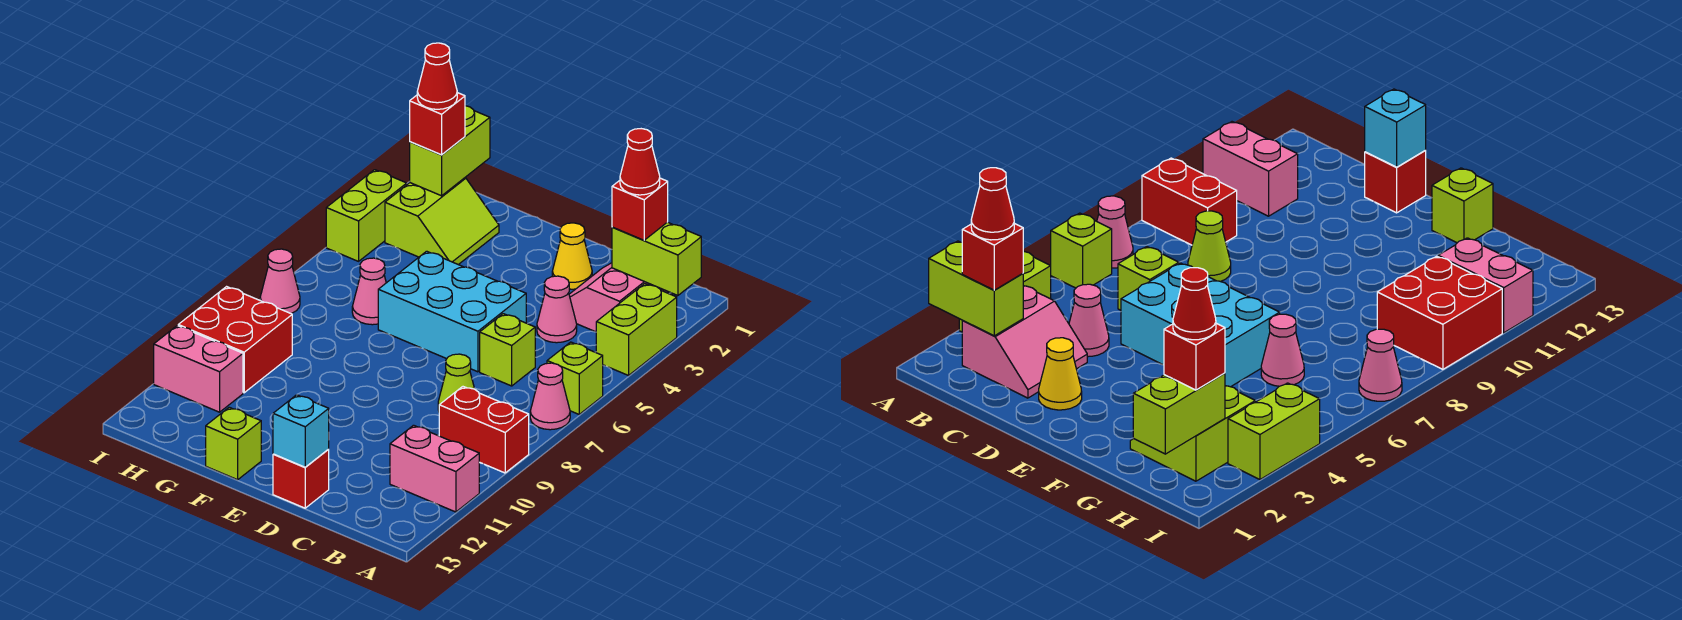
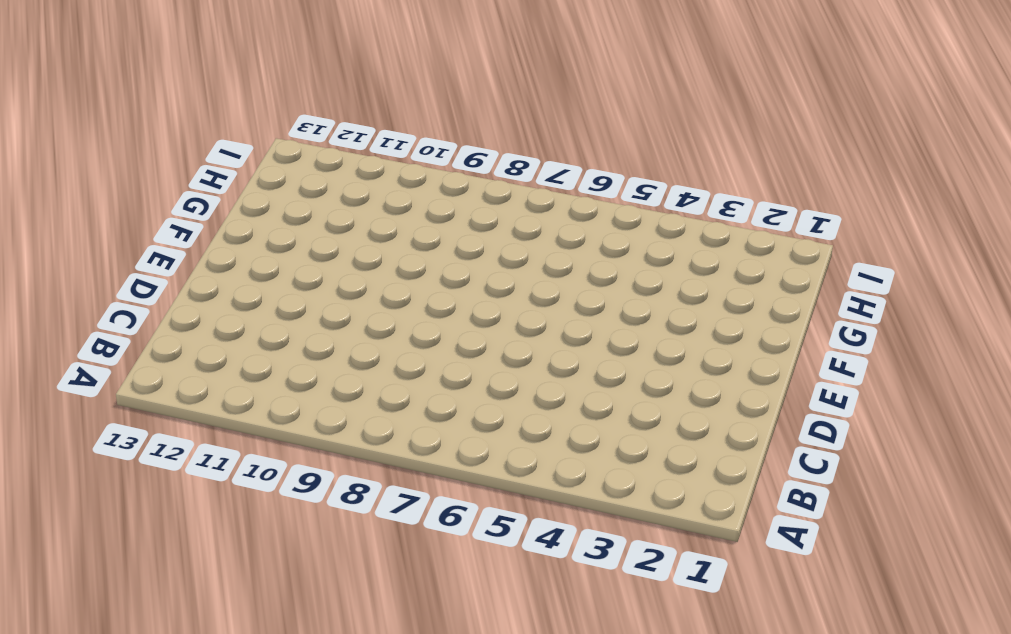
none -> lime brick A3:A4 level 1
none -> lime brick A6 level 1
none -> pink cone A7 level 1

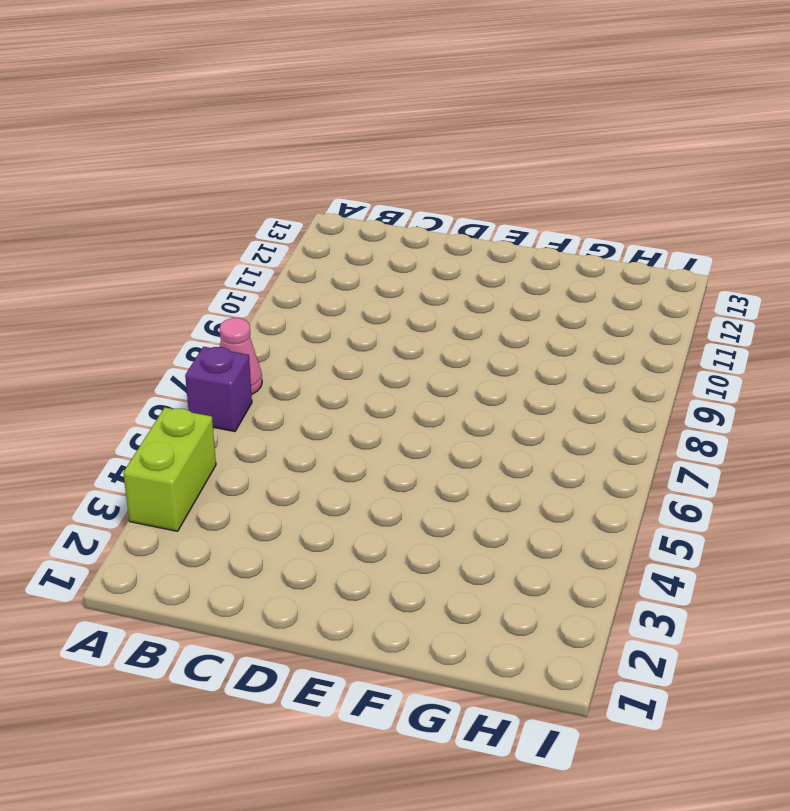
purple brick A6 level 1 -> lime brick A6 level 1
none -> red brick A9:B9 level 1
none -> pink brick A11:B11 level 1
none -> pink slope B2:C3 level 1 top B

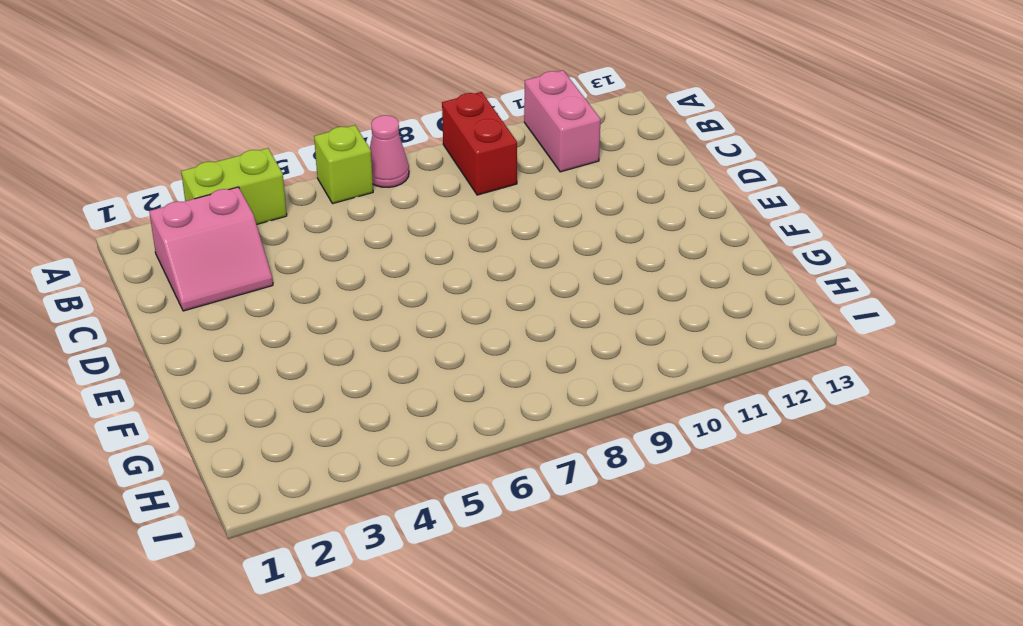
none -> pink cone C4 level 1
none -> lime brick C6 level 1
none -> lime cone C8 level 1

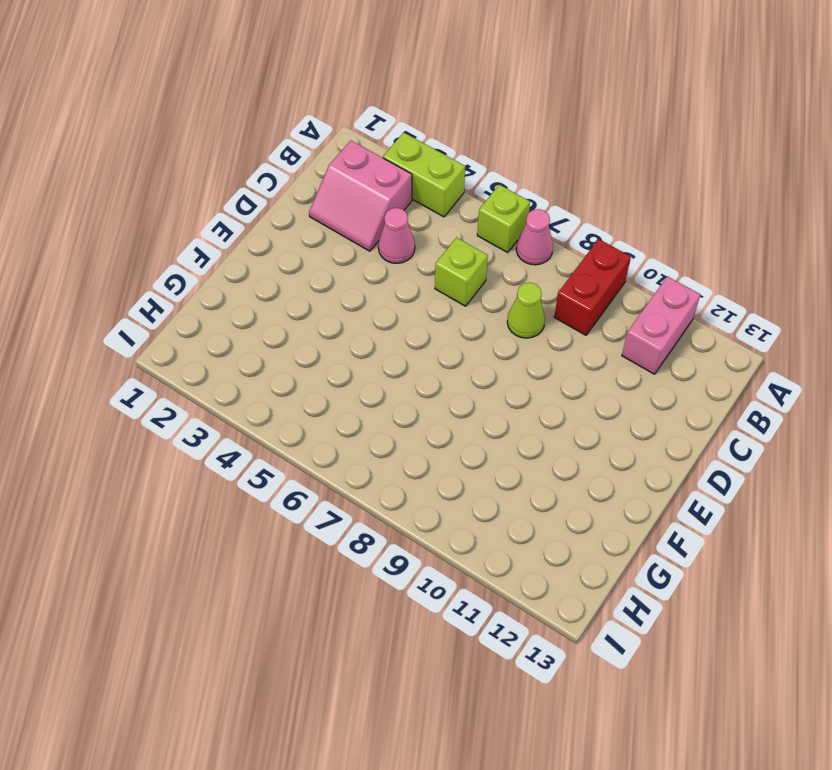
none -> yellow cone D2 level 1
none -> cyan brick D5:F6 level 1
none -> red brick D13 level 1

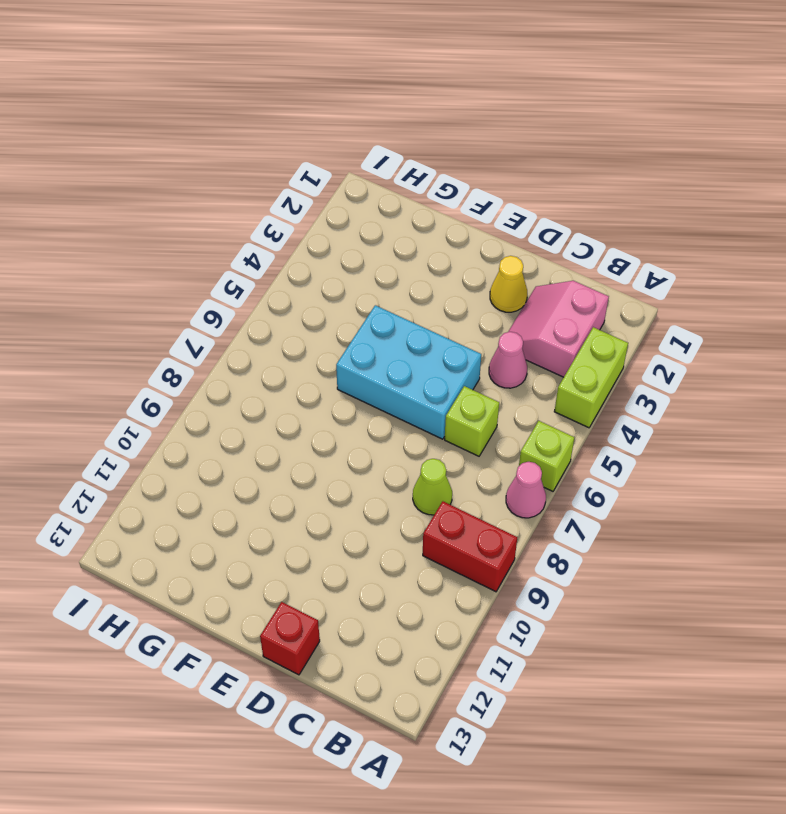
none -> pink brick A11:B11 level 1
none -> lime brick F13 level 1
none -> lime slope G2:H3 level 1 top H

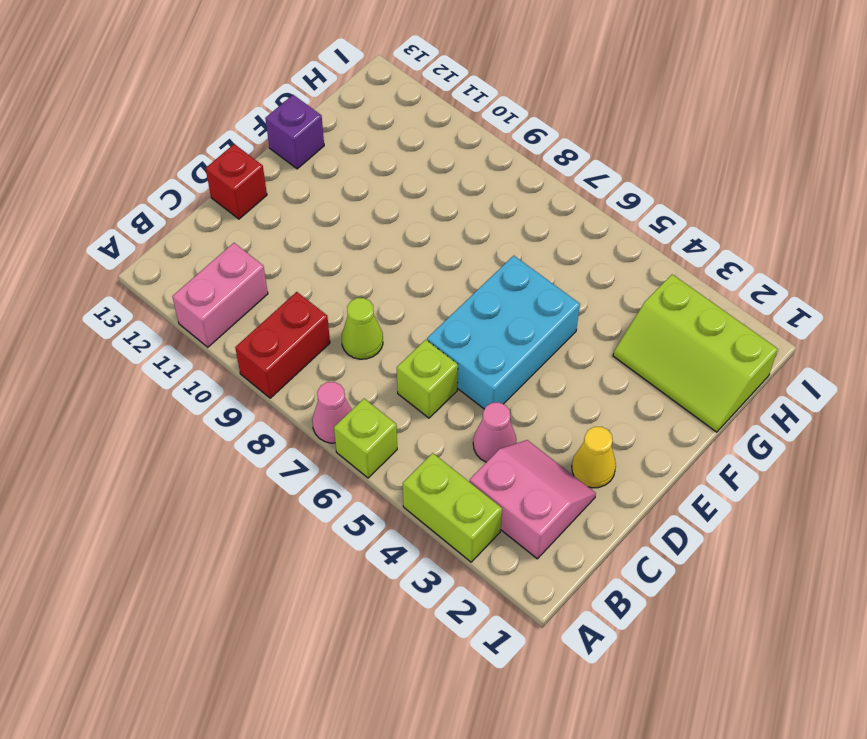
purple brick F13 level 1 -> lime brick F13 level 1
lime slope G1:H3 level 1 top H -> lime slope G2:H3 level 1 top H
none -> pink cone G6 level 1
none -> red brick H9:I10 level 1
none -> pink brick H11:I11 level 1

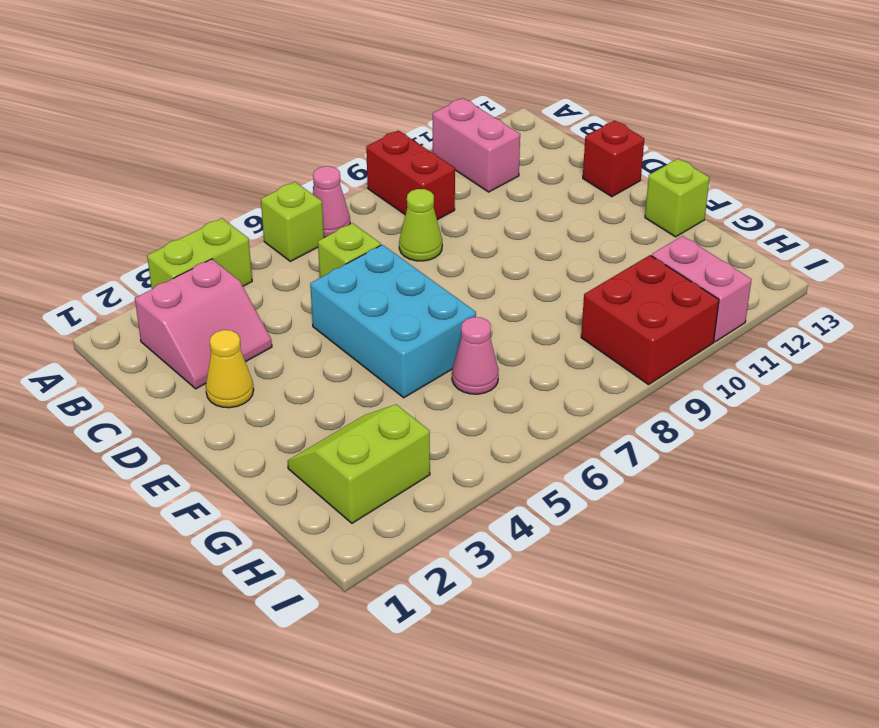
none -> pink cone C4 level 1
none -> lime brick I3:I4 level 1
none -> pink cone I7 level 1

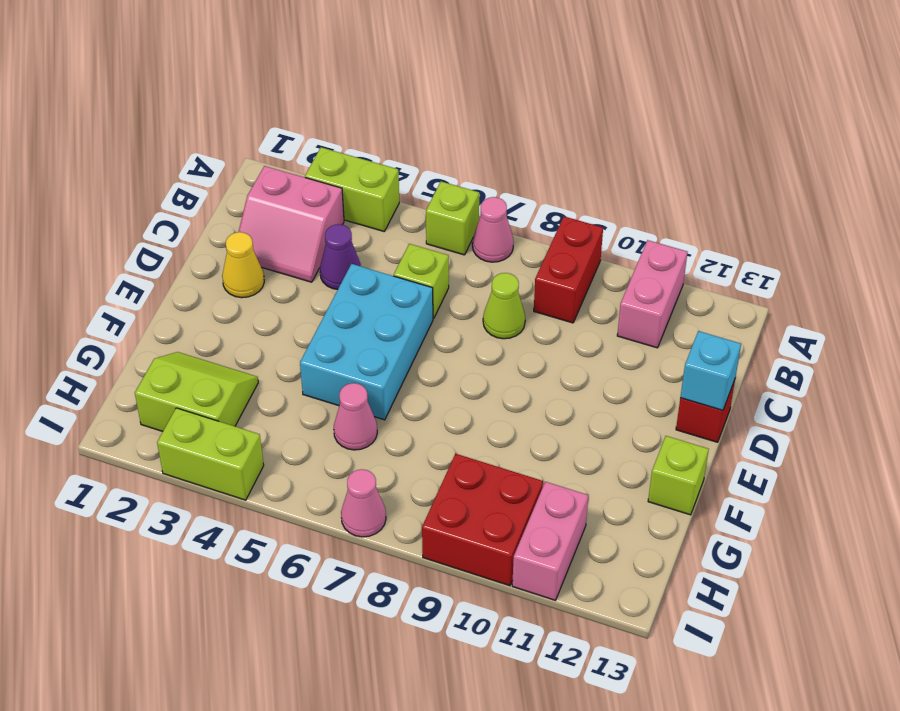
purple cone C4 level 1 -> pink cone C4 level 1
none -> lime brick A2:B2 level 2
none -> lime brick H1:H2 level 2
none -> red brick B2 level 3

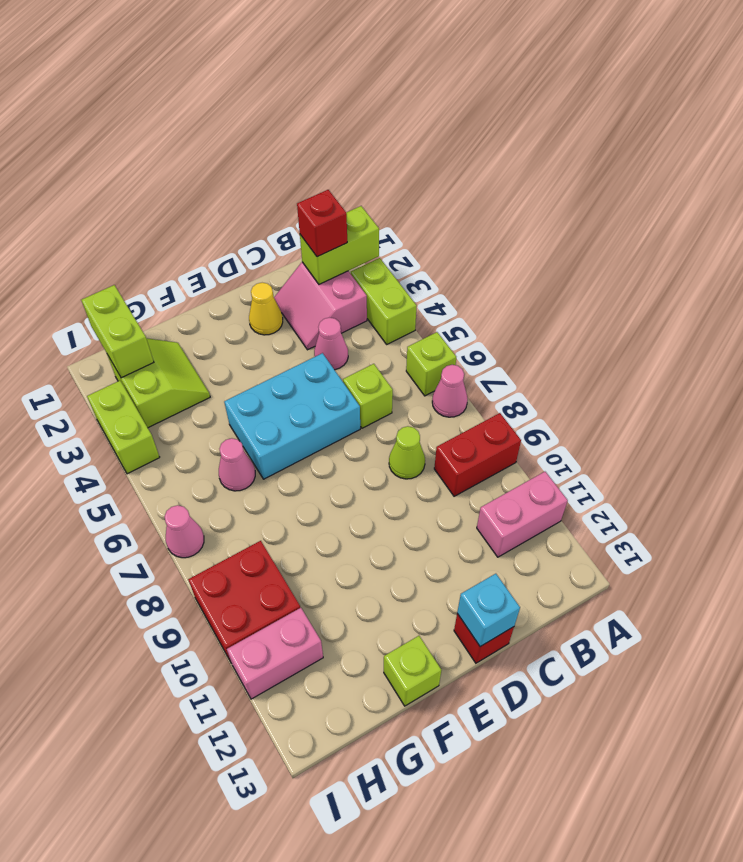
none -> red brick H2 level 3
none -> red cone B2 level 4
none -> red cone H2 level 4

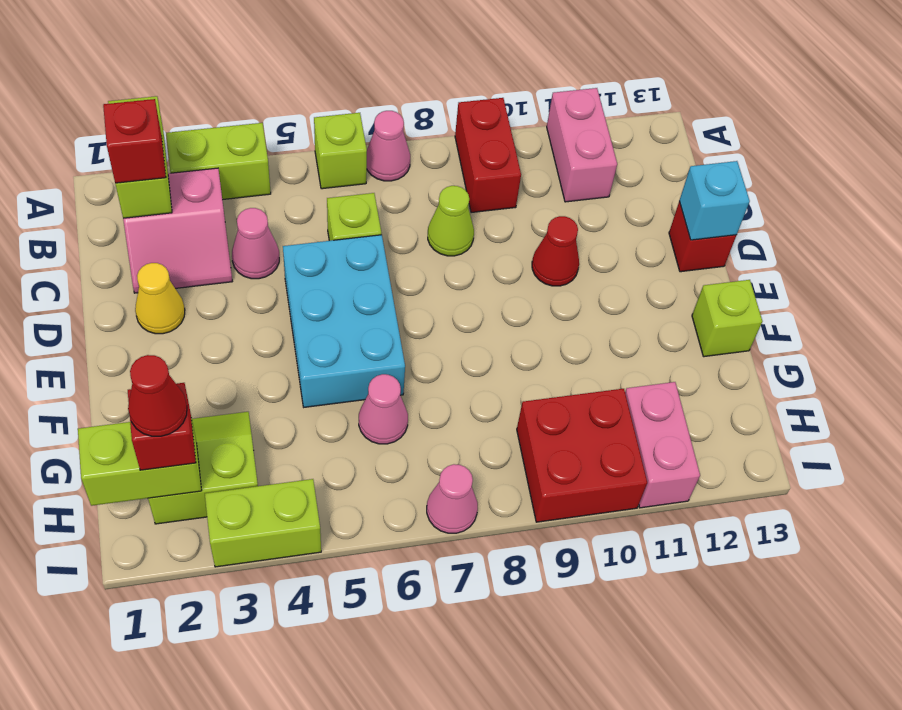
red cone D10 level 1 -> red cone B2 level 4

